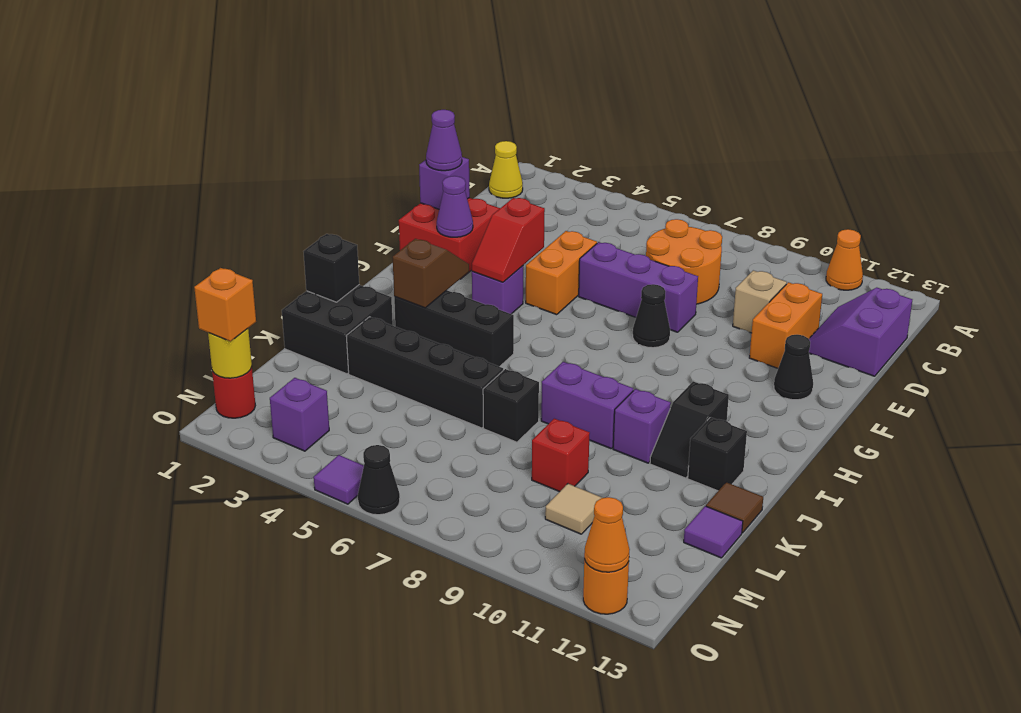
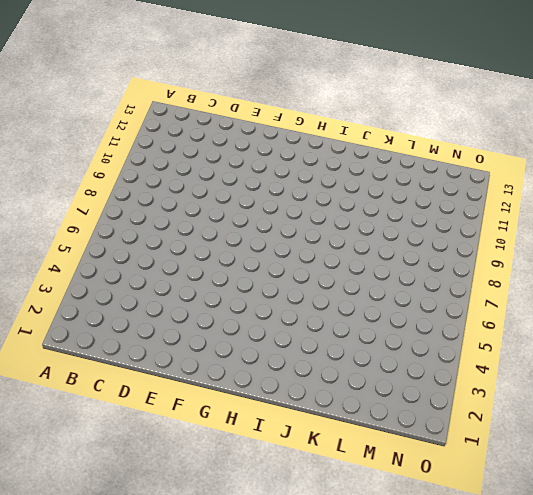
none -> orange cone A11 level 1
none -> yellow cone B1 level 1
none -> orange round brick C7:D8 level 1
none -> purple slope C12:D13 level 1 top 13

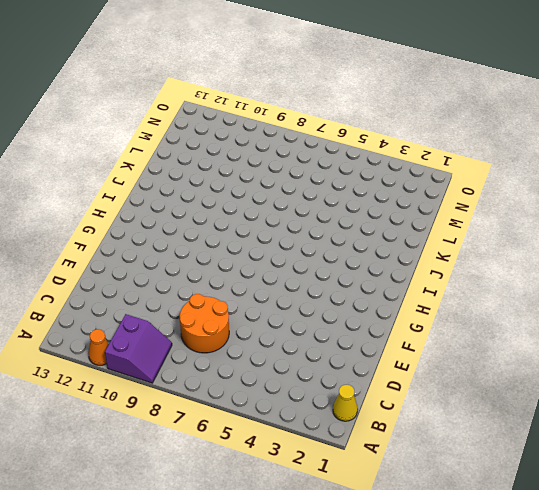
purple slope A9:B10 level 1 top 10 -> purple slope C12:D13 level 1 top 13
none -> tan brick D10 level 1
none -> orange brick D11:E11 level 1
none -> red brick E1:F2 level 1
none -> orange brick E5:F5 level 1

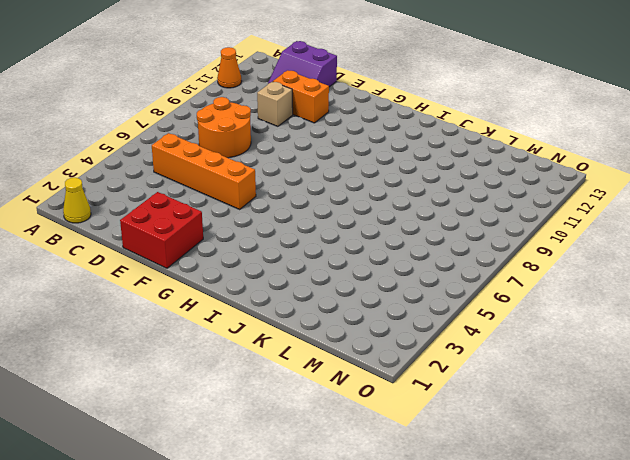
orange brick C5:F5 level 1 -> orange brick E5:F5 level 1
none -> purple brick E6:E8 level 1
none -> black cone F8 level 1
none -> black cone F12 level 1
none -> purple brick G4 level 1

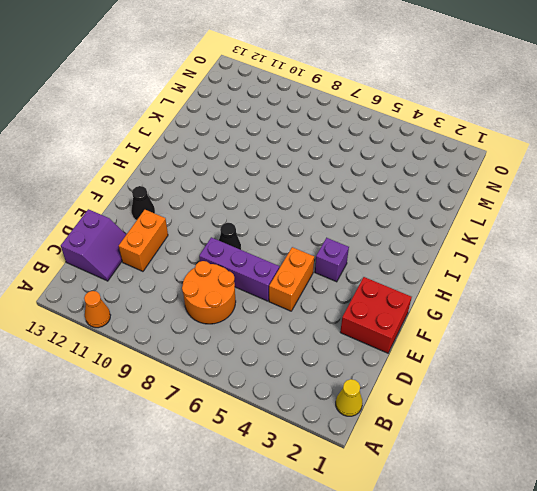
none -> tan brick D10 level 1
none -> black brick I3:I5 level 1
none -> black slope I11:J11 level 1 top I
none -> black brick J1:K2 level 1

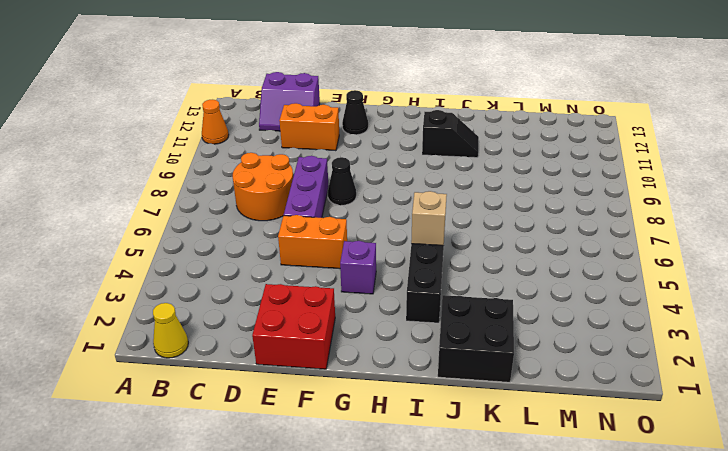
tan brick I5 level 2 -> tan brick D10 level 1
none -> purple brick J8:J9 level 1
none -> purple brick J10 level 1
none -> black brick J12 level 1
none -> black brick K3:K6 level 1

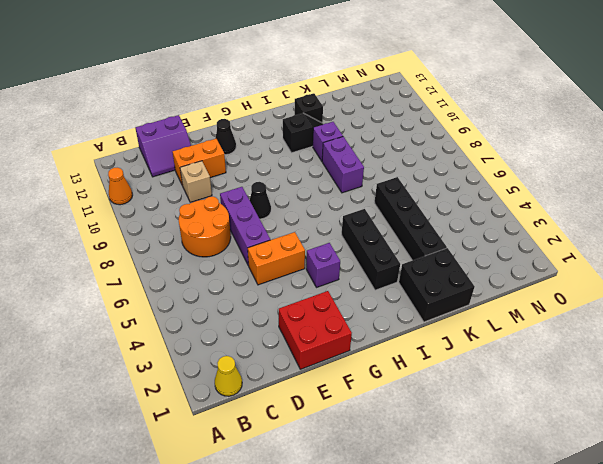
none -> black brick K7 level 1
none -> brown tile K13 level 1
none -> red brick L9 level 1
none -> purple tile L13 level 1

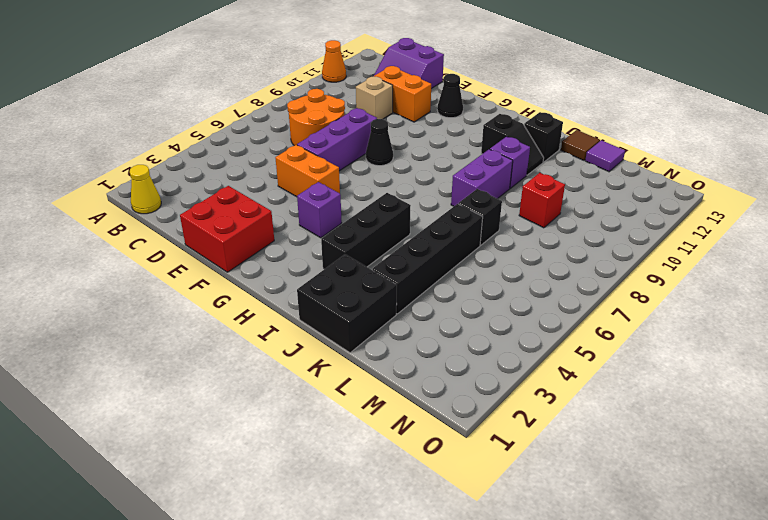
none -> tan tile M10 level 1
none -> red round brick N1 level 1
none -> purple brick N3 level 1
none -> purple tile O5 level 1

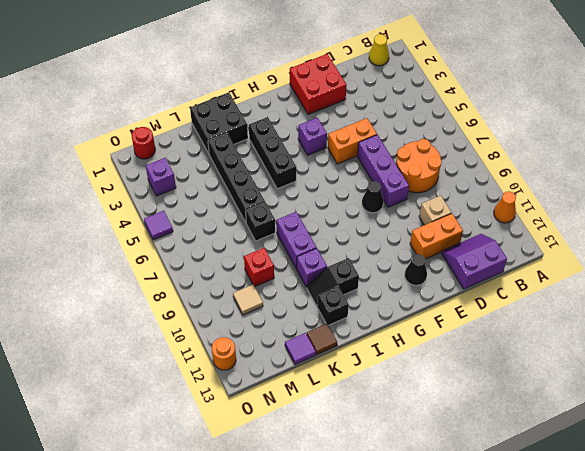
none -> black cone O6 level 1
none -> purple brick E1 level 2
none -> purple cone F2 level 2
none -> red slope F4:G4 level 2 top F

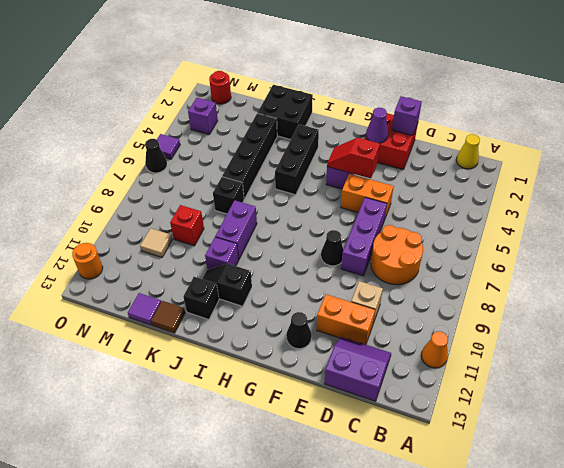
none -> brown slope H3:I3 level 2 top I
none -> black brick J1 level 2
none -> yellow round brick N1 level 2
none -> orange cone O12 level 2

